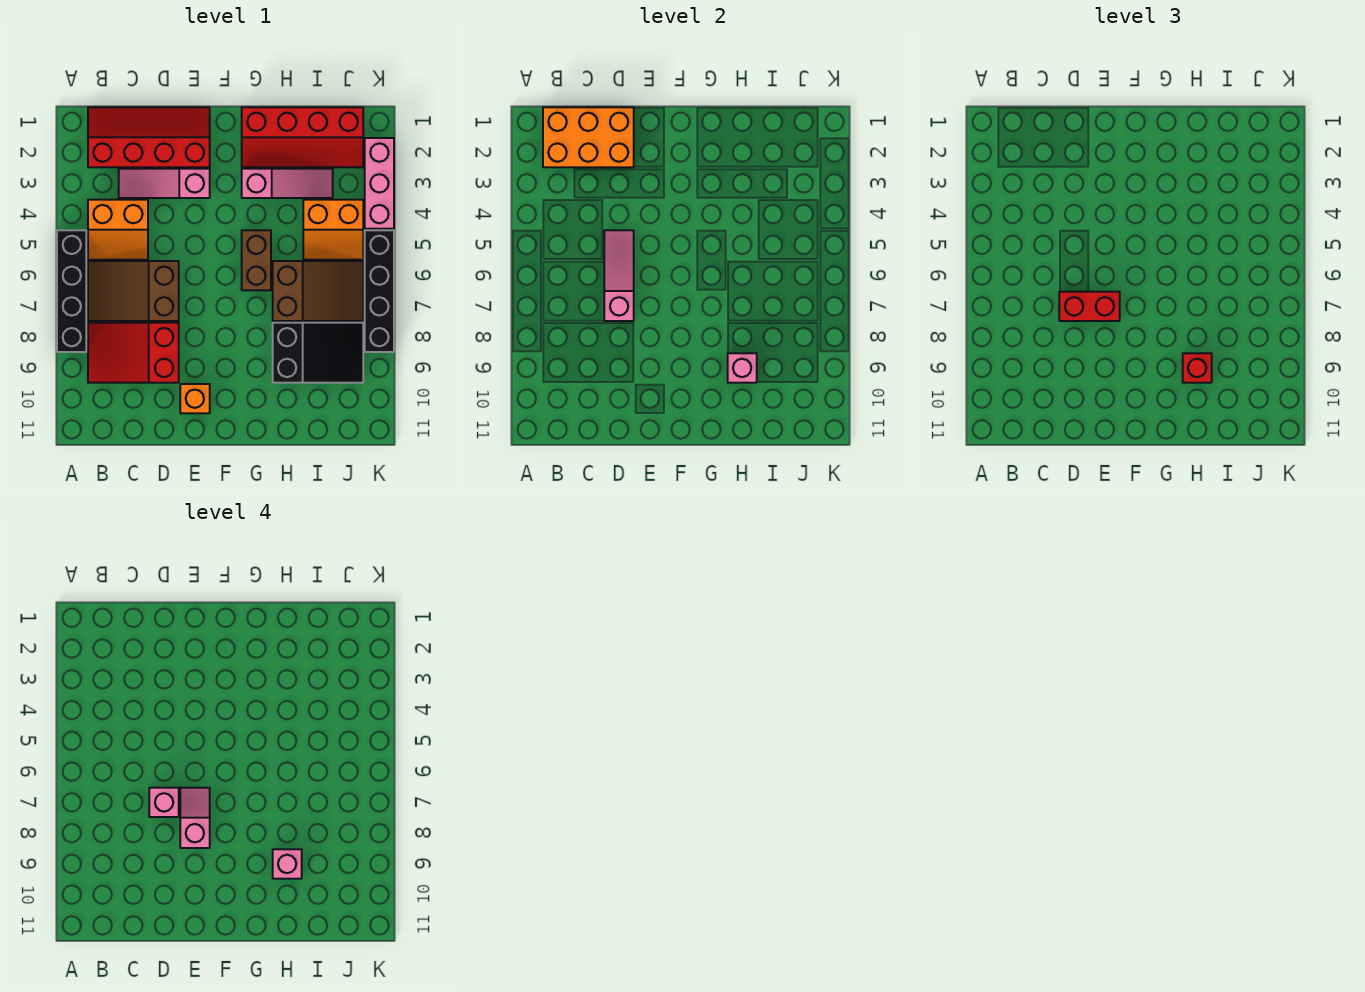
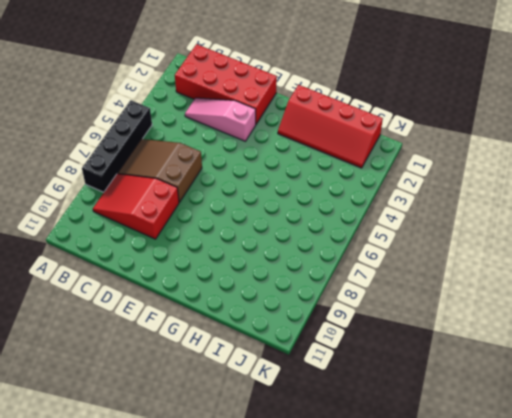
red brick B1:E2 level 1 -> red slope B1:E2 level 1 top 2
none -> orange slope B4:C5 level 1 top 4
none -> orange brick E10 level 1
none -> pink slope G3:I3 level 1 top G

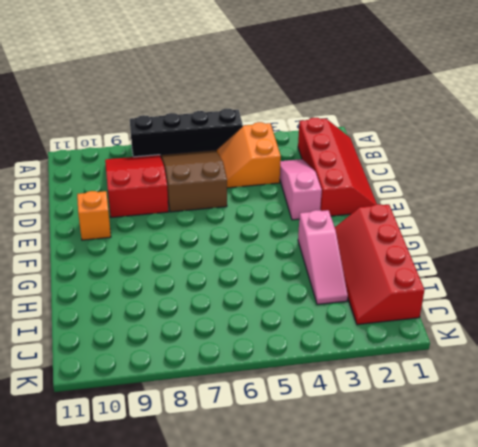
none -> brown brick G5:G6 level 1
none -> brown slope H6:J7 level 1 top H
none -> black slope H8:J9 level 1 top H

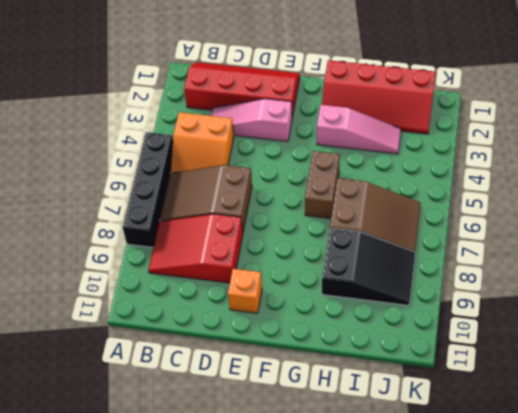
none -> orange slope I4:J5 level 1 top 4
none -> pink brick K2:K4 level 1
none -> black brick K5:K8 level 1

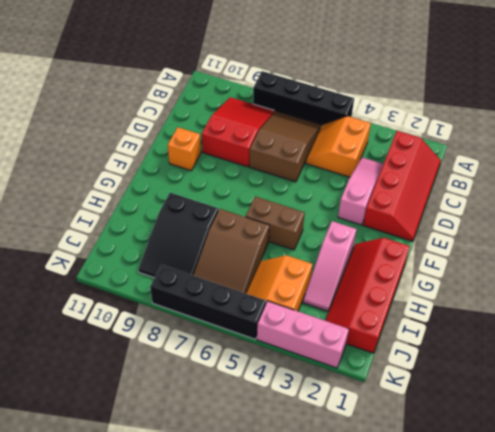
none -> orange brick B1:D2 level 2
none -> pink slope D5:D7 level 2 top 7
none -> pink brick H9 level 2

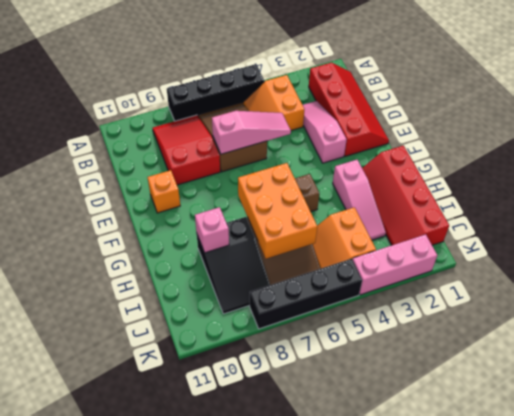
orange brick G6:I7 level 2 -> orange brick B1:D2 level 2
none -> red brick D7:E7 level 3
none -> red brick H9 level 3
none -> pink brick D7 level 4

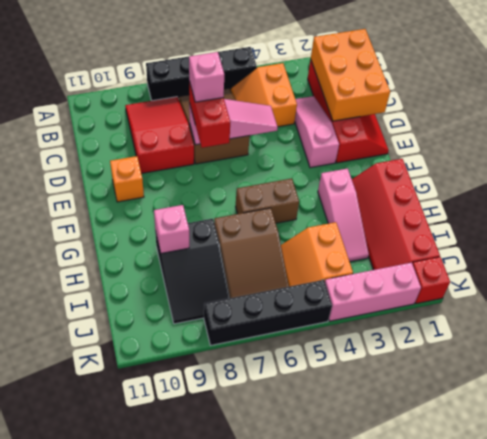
red brick K1 level 1 -> red brick H9 level 3
none -> pink slope E7:E8 level 4 top 8
none -> pink brick H9 level 4

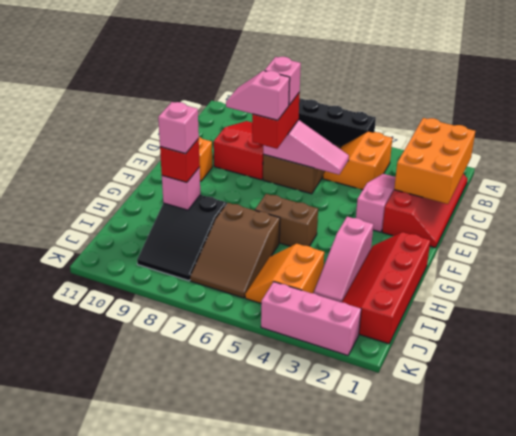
pink slope E7:E8 level 4 top 7 -> pink slope E7:E8 level 4 top 8
none -> black brick K5:K8 level 1

